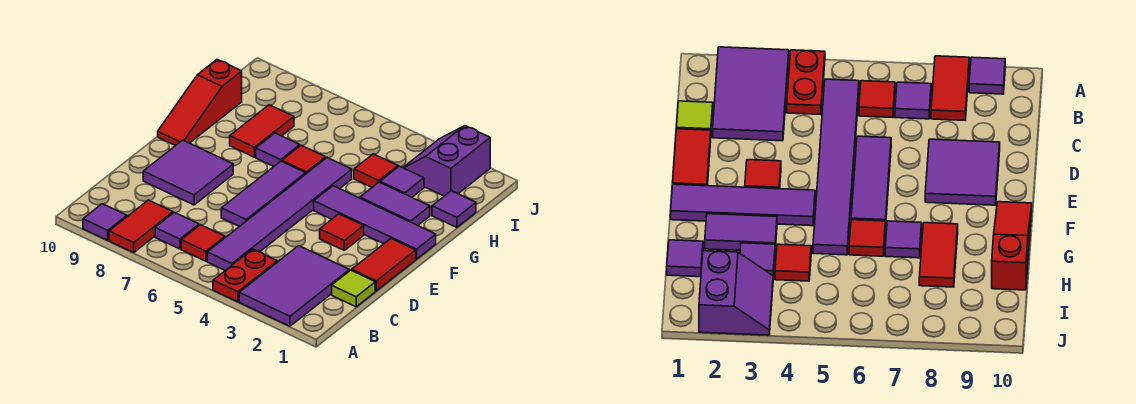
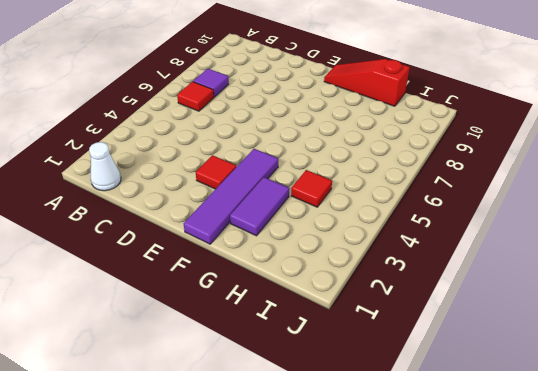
white cone B1 level 1 -> none
none -> purple tile A2:C3 level 1
none -> red plate A4:B4 level 1
none -> red tile A8:B8 level 1

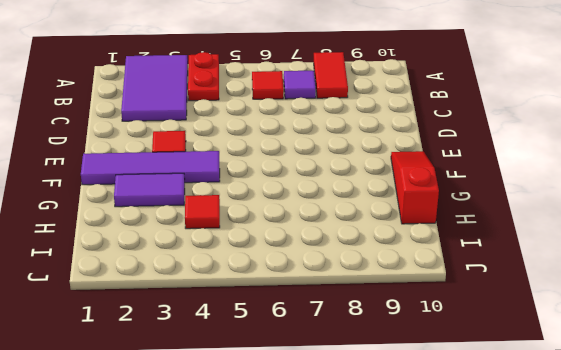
none -> purple tile A9 level 1
none -> purple tile B5:G5 level 1
none -> lime tile C1 level 1

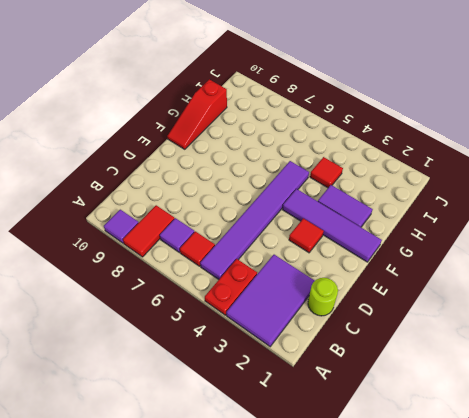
lime round brick C1 level 1 -> lime tile C1 level 1
none -> red tile D1:E1 level 1
none -> purple tile D6:F6 level 1
none -> purple tile D8:E9 level 1

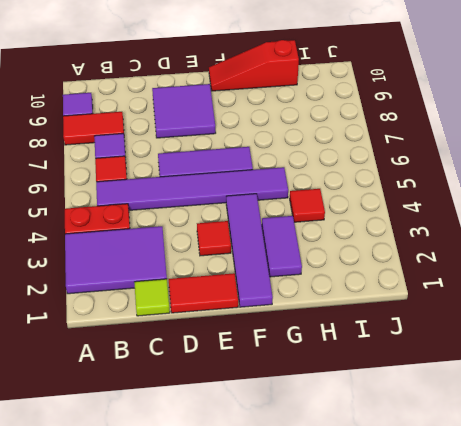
none -> red tile G6 level 1
none -> purple tile G7 level 1
none -> red tile G8:H8 level 1

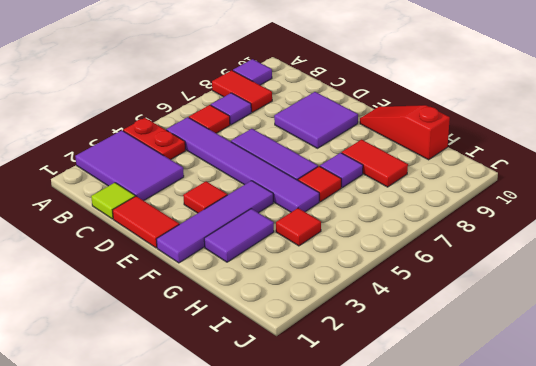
none -> purple tile H1 level 1
none -> purple tile H3 level 1
none -> purple slope I2:J3 level 1 top 2

